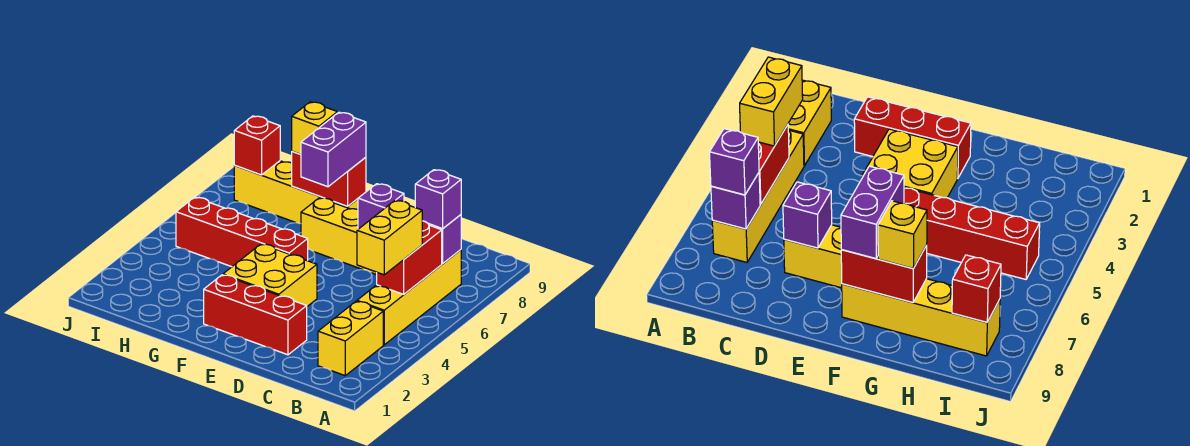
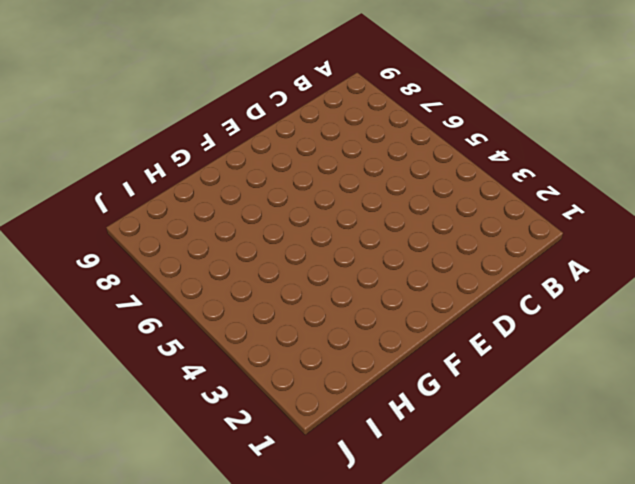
none -> yellow brick B2:B3 level 1
none -> yellow brick B4:B7 level 1
none -> red brick D2:F2 level 1

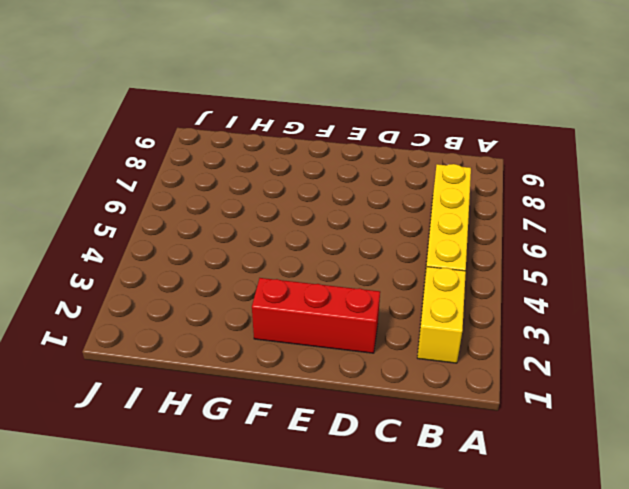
none -> yellow brick D7:F7 level 1
none -> yellow brick E3:F4 level 1
none -> red brick F5:I5 level 1

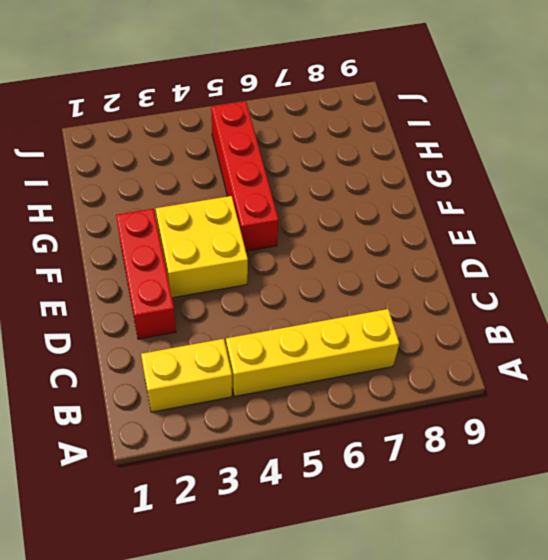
none -> yellow brick D7:F7 level 1
none -> yellow brick F8:I8 level 1
none -> red brick B5:B6 level 2

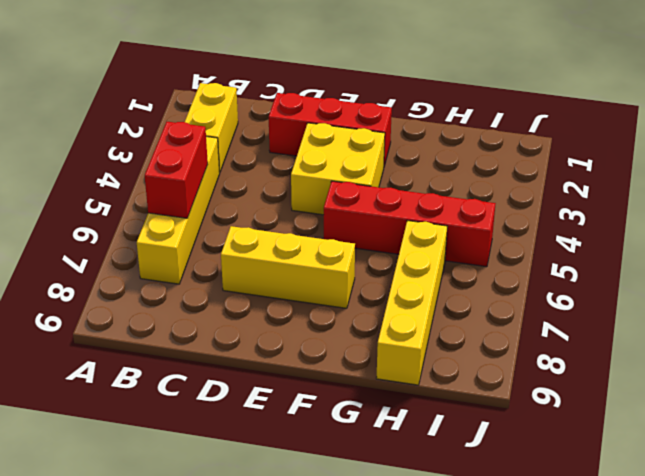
yellow brick H6:H9 level 1 -> yellow brick F8:I8 level 1
none -> purple brick B7 level 2
none -> purple brick D7 level 2
none -> red brick F8:G8 level 2

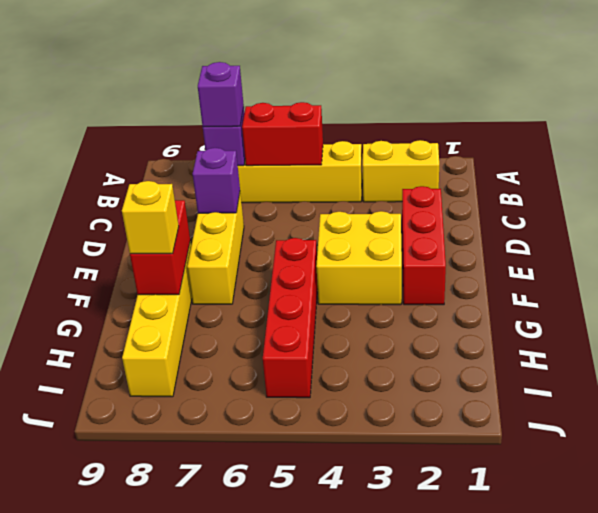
none -> red brick I8 level 2
none -> yellow brick B4:B5 level 3
none -> purple brick F7:F8 level 3

